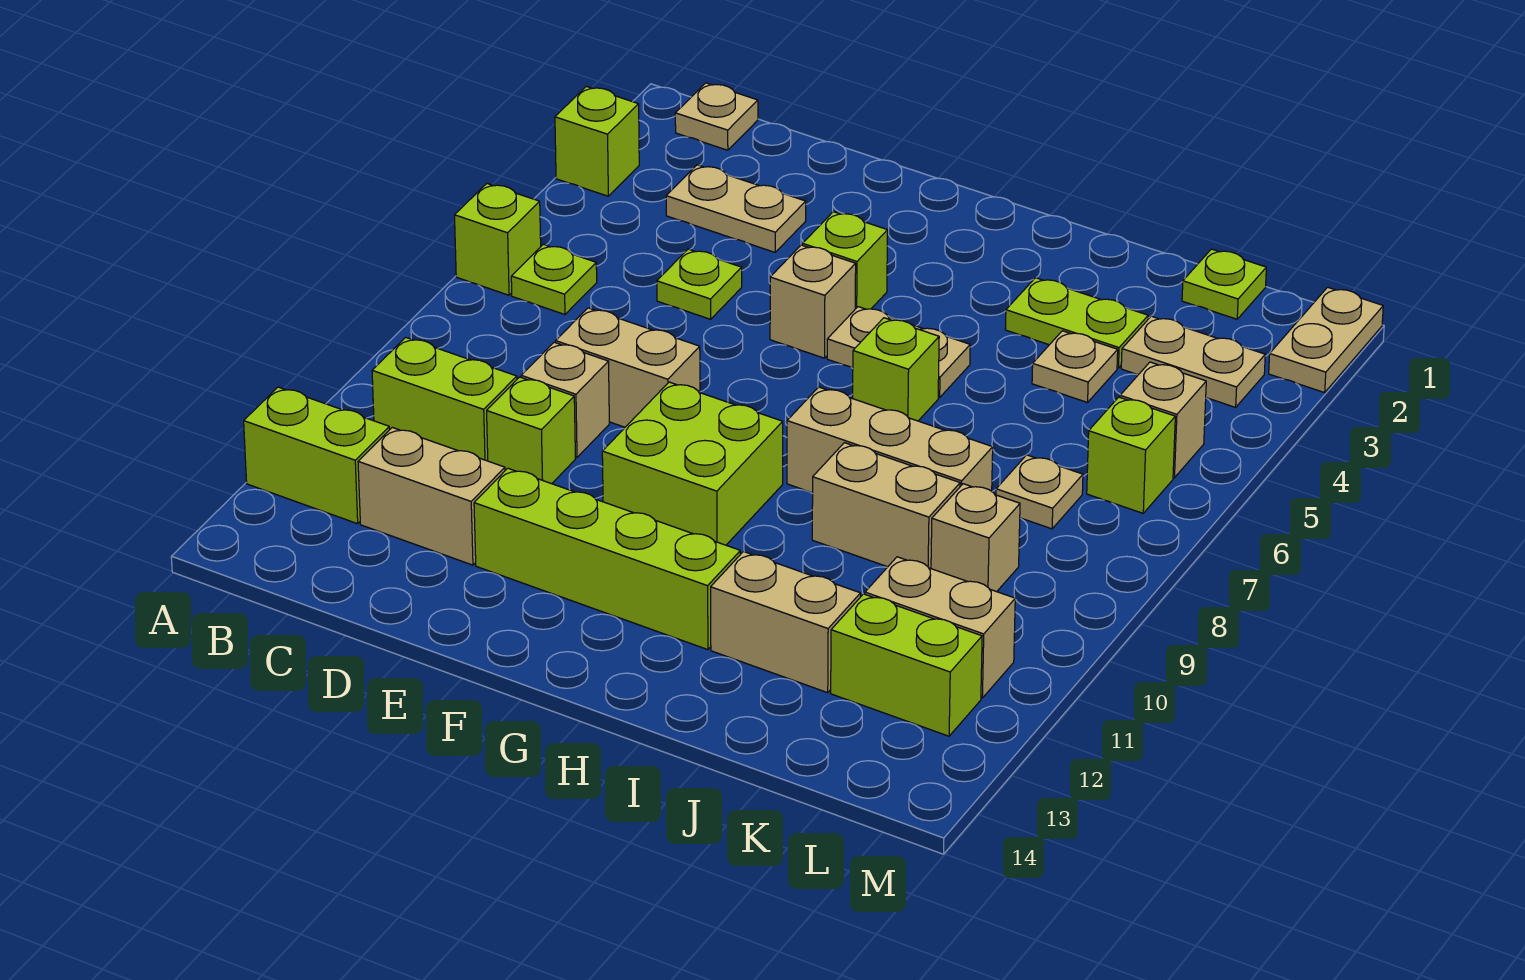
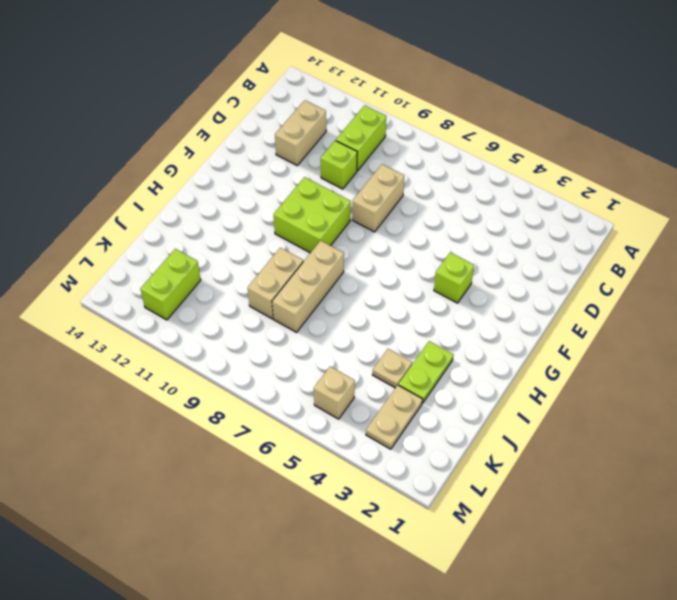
none -> lime brick A3 level 1
none -> lime brick A6 level 1
none -> lime brick A12:B12 level 1
none -> tan plate B1 level 1

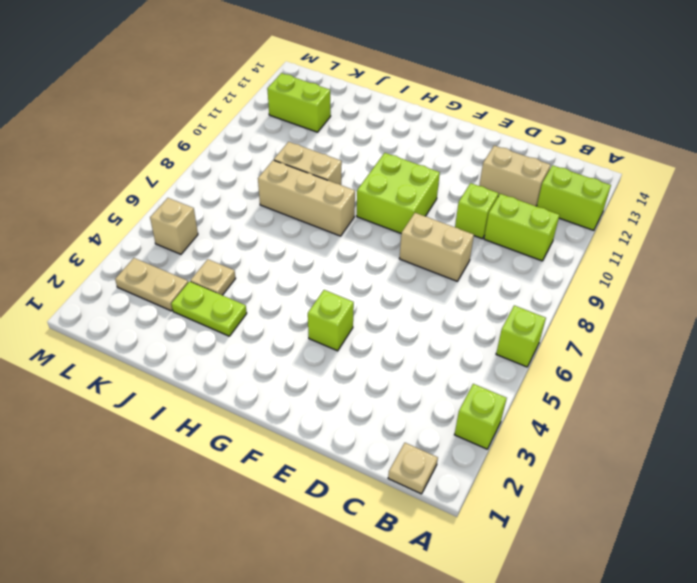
none -> lime plate B6 level 1
none -> tan plate C3:D3 level 1
none -> lime plate D5 level 1
none -> tan brick D9 level 1

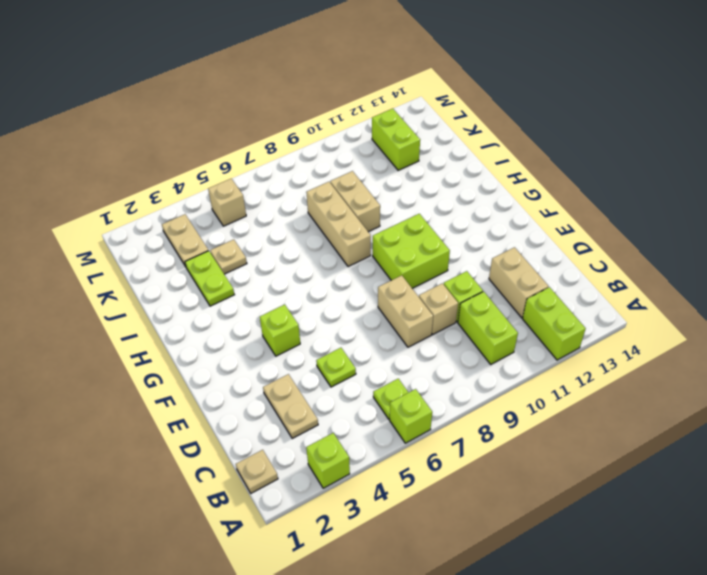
none -> lime brick E12:H12 level 1
none -> tan brick F5 level 1
none -> tan plate G5:H5 level 1
none -> lime brick H6 level 1

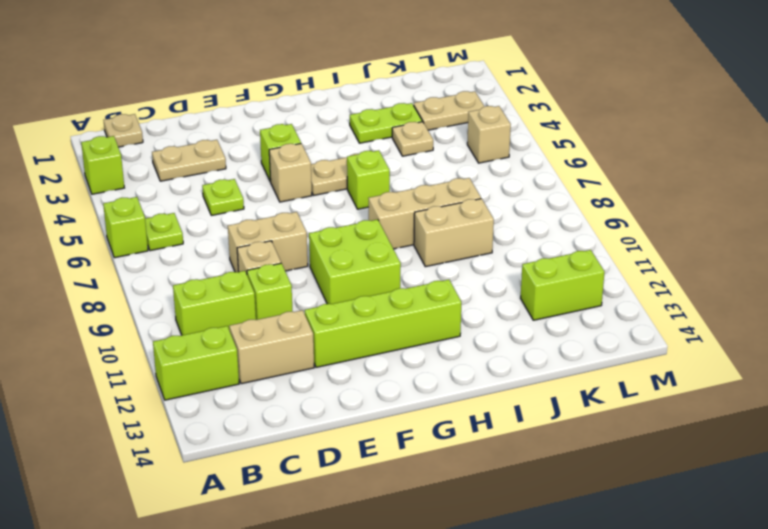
none -> tan brick I12:J12 level 1
none -> lime plate K1 level 1
none -> tan plate K7 level 1
none -> tan brick K9 level 1

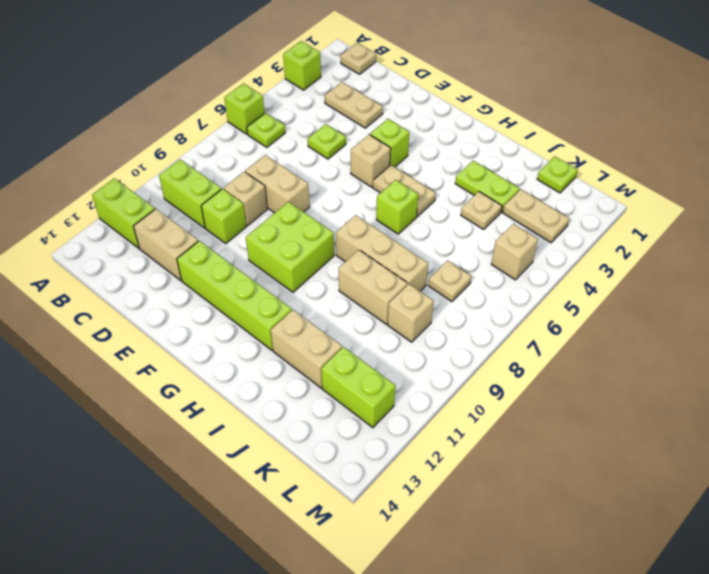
none -> tan brick K11:L11 level 1
none -> lime brick L6 level 1
none -> tan plate M1:M2 level 1

